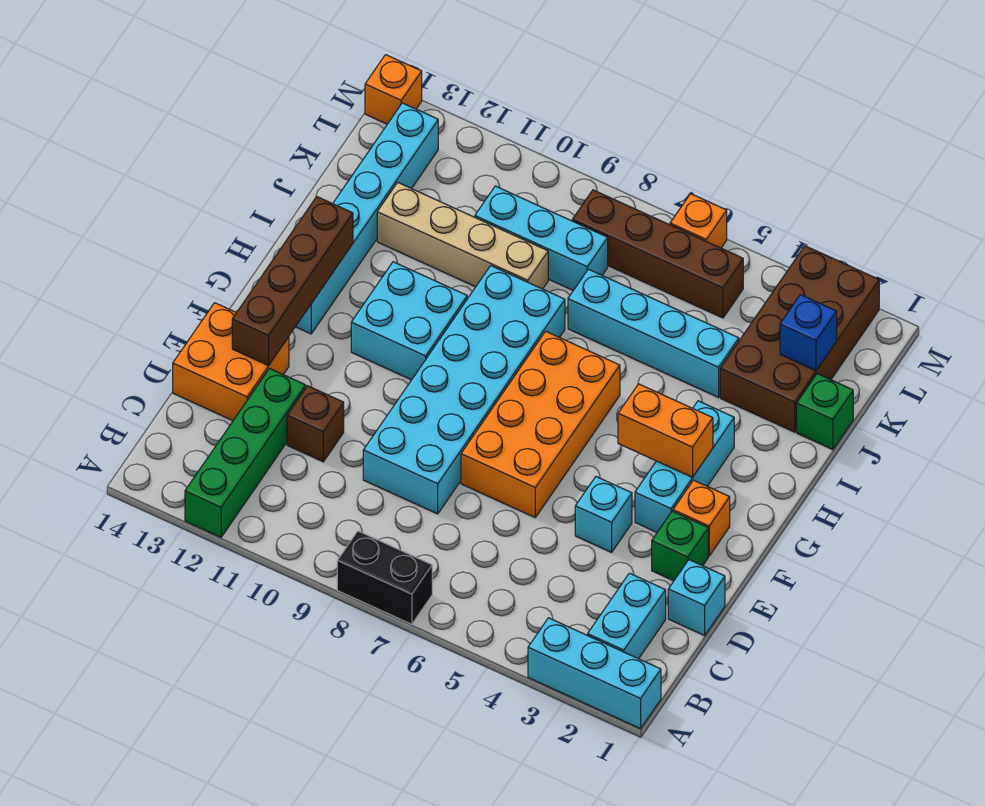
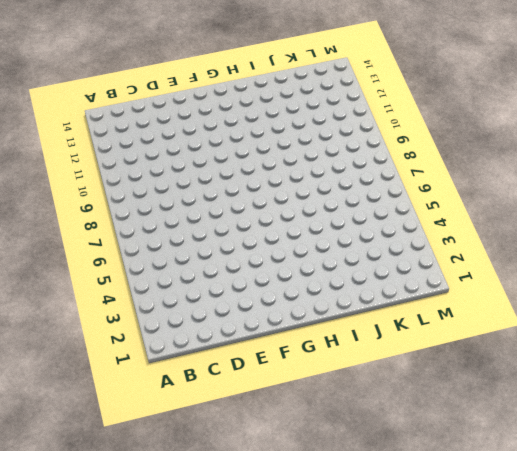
none -> cyan brick A1:A3 level 1
none -> black brick A7:A8 level 1
none -> green brick A12:D12 level 1

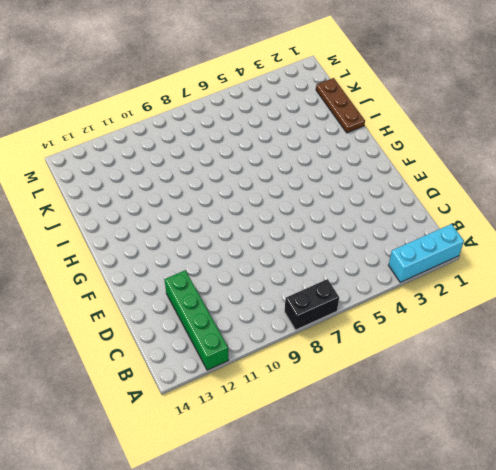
brown plate I1:K1 level 1 -> green brick J1 level 1
none -> cyan brick B2:C2 level 1
none -> cyan brick D1 level 1
none -> cyan brick D8:I9 level 1

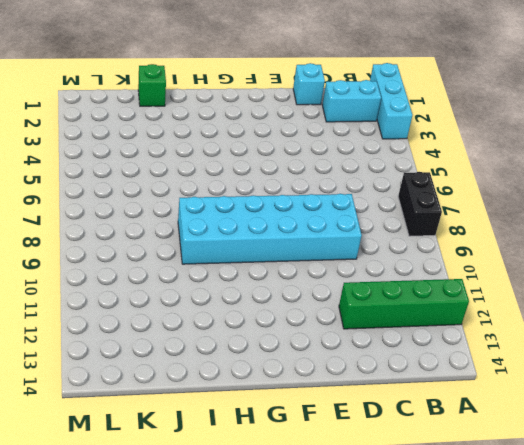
none -> brown brick D11 level 1
none -> orange brick D13:E14 level 1
none -> green brick E2 level 1

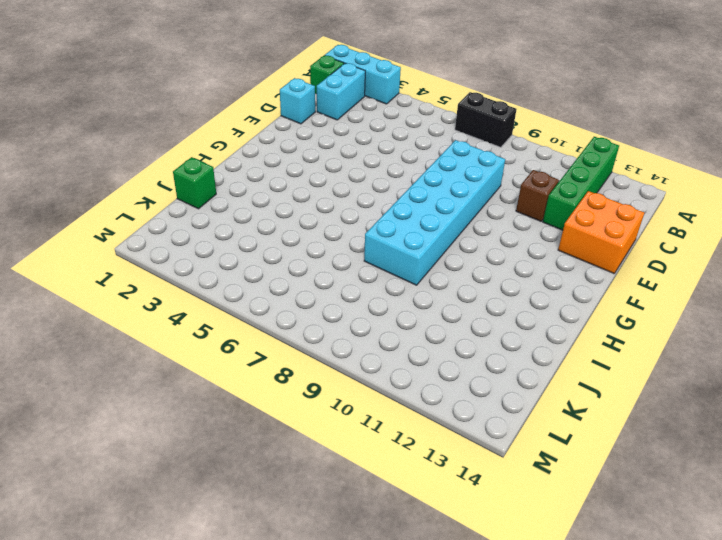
green brick B1 level 1 -> green brick E2 level 1
none -> cyan brick E4 level 1
none -> orange brick E6:H7 level 1
none -> orange brick F2 level 1

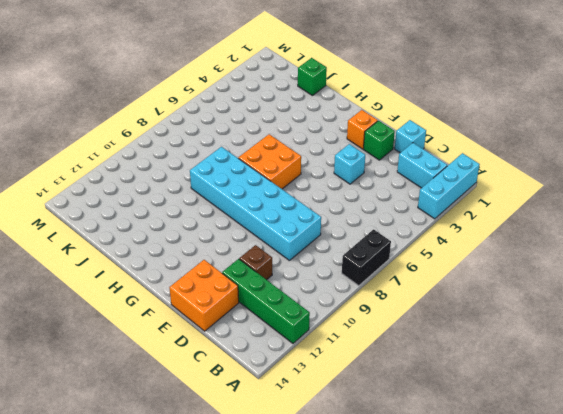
orange brick G6:H7 level 1 -> orange brick E6:H7 level 1
none -> cyan brick F3:H3 level 1
none -> cyan brick G10:H11 level 1
none -> cyan brick G13:L13 level 1

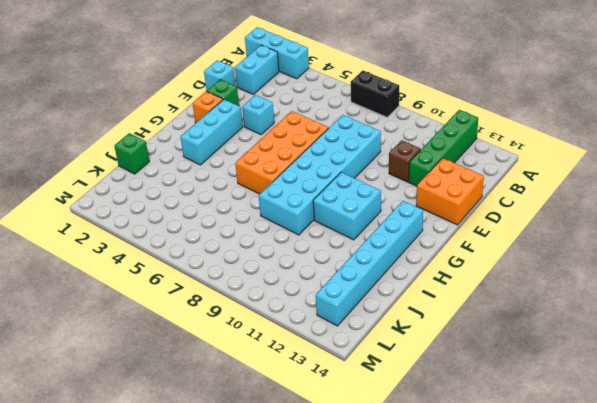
none -> brown brick J2:M3 level 1
none -> cyan brick J4:J7 level 1
none -> tan brick J9:J12 level 1

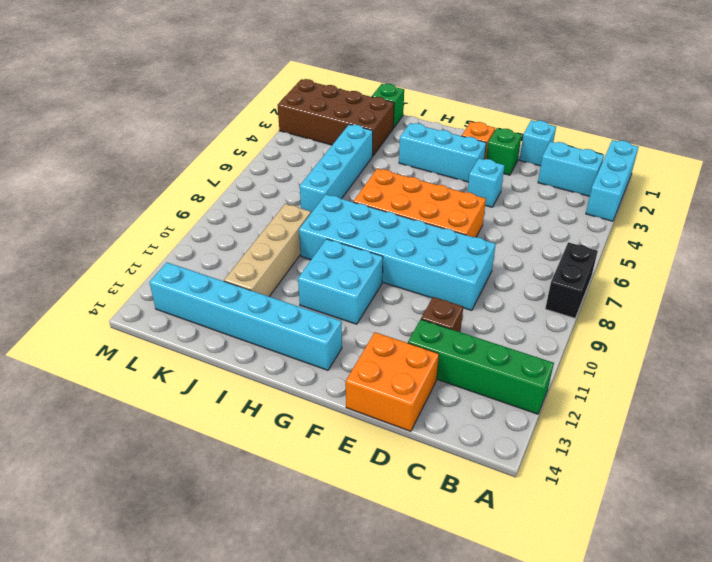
none -> cyan brick K8:K10 level 1
none -> brown brick L5:L8 level 1
none -> orange brick M6 level 1

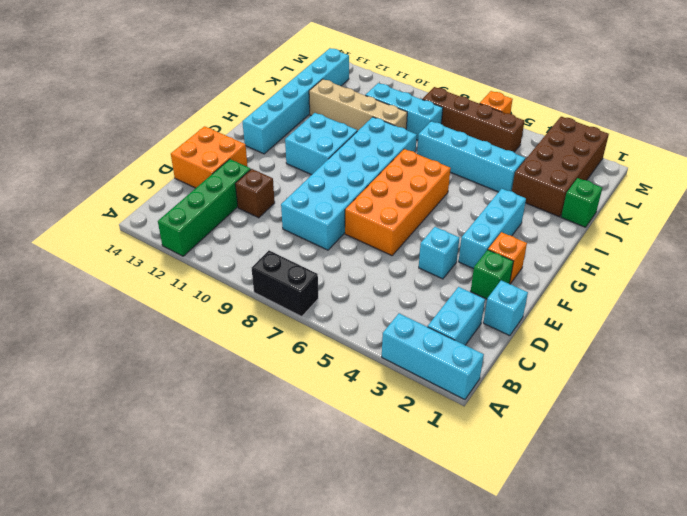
none -> orange brick M14 level 1
none -> brown brick E13:H13 level 2
none -> orange brick G3:G4 level 2

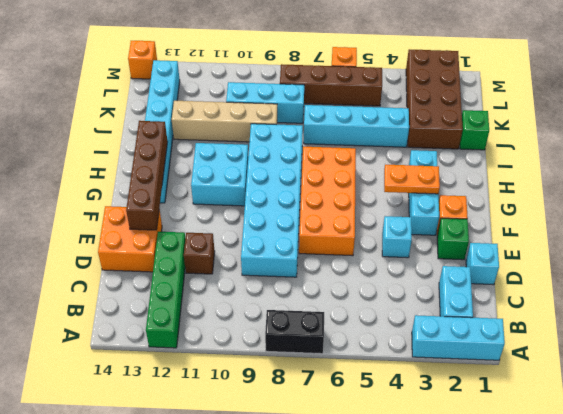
orange plate G3:G4 level 2 -> orange brick G3:G4 level 2
none -> blue brick K2 level 2

